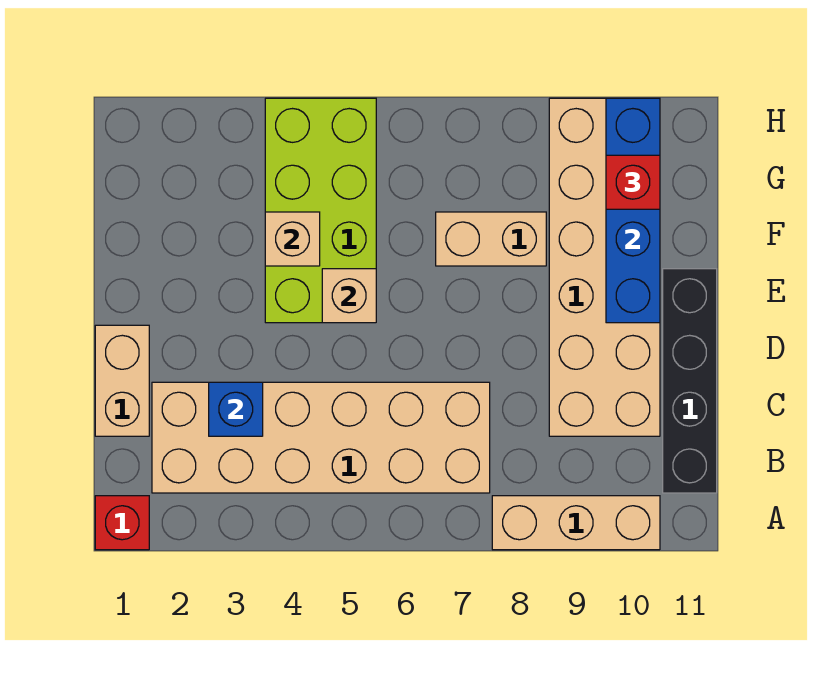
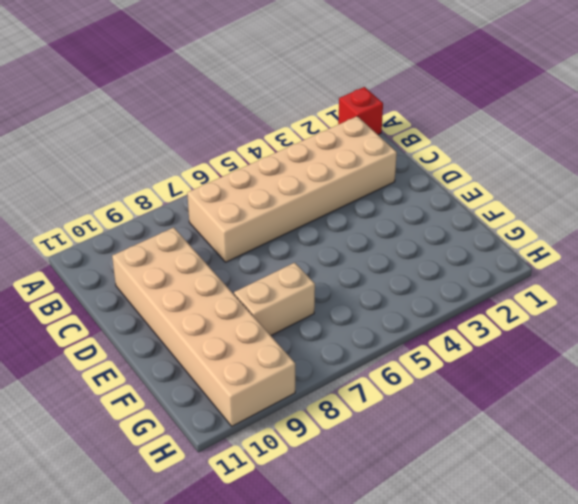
none -> tan brick A8:A10 level 1
none -> black brick B11:E11 level 1
none -> tan brick C1:D1 level 1

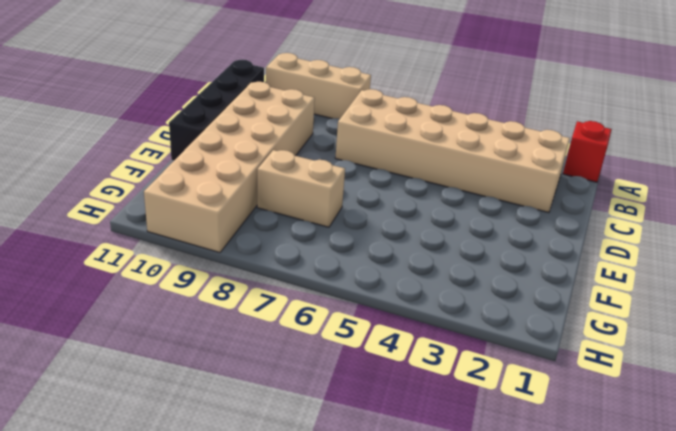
none -> tan brick C1:D1 level 1
none -> lime brick E4:H5 level 1
none -> blue brick C3 level 2

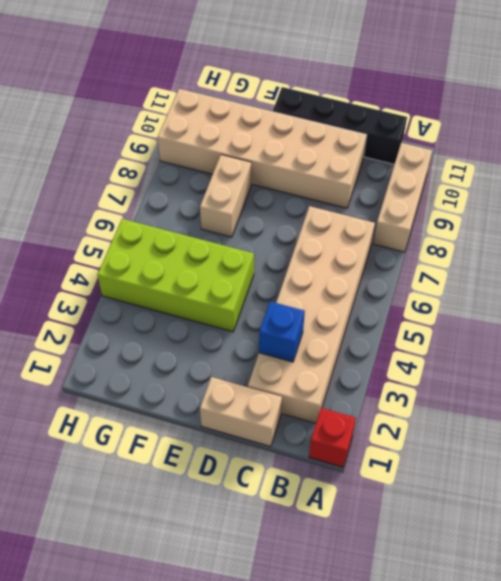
none -> tan brick E5 level 2
none -> blue brick E10:H10 level 2
none -> tan brick F4 level 2

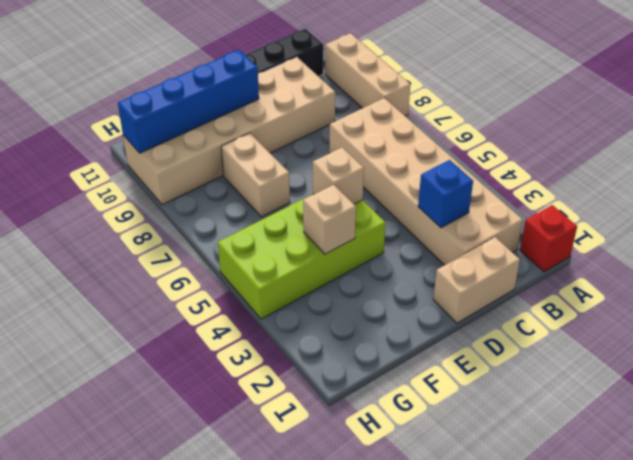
none -> red brick G10 level 3

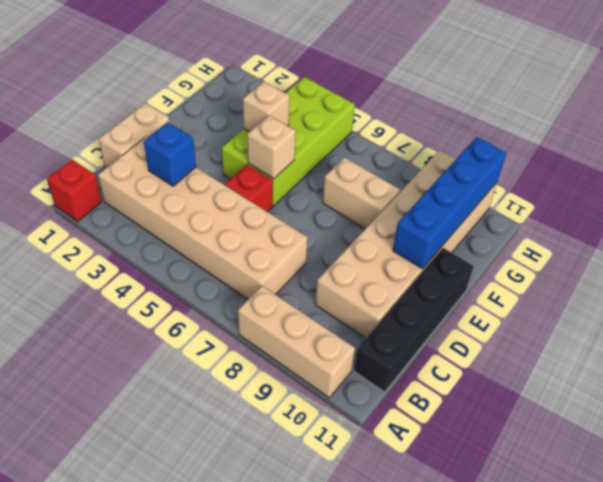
red brick D5 level 1 -> red brick G10 level 3

